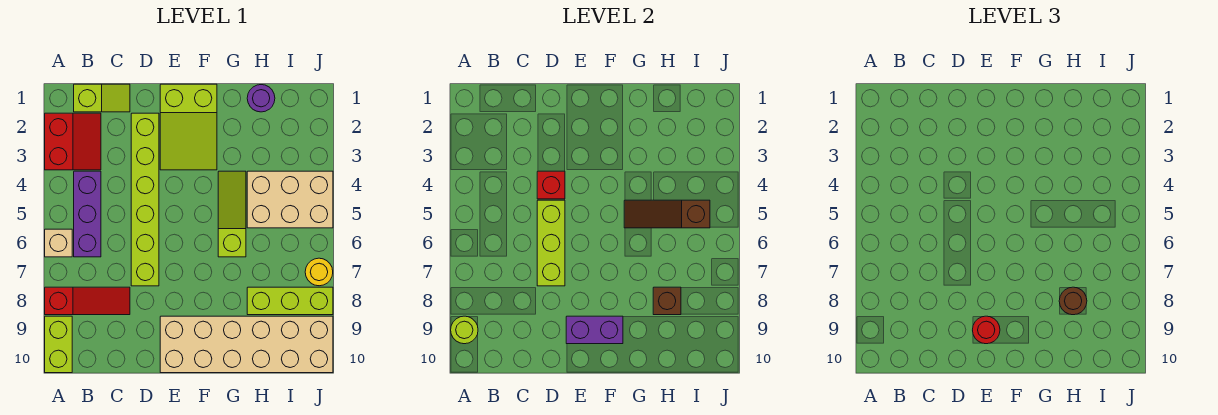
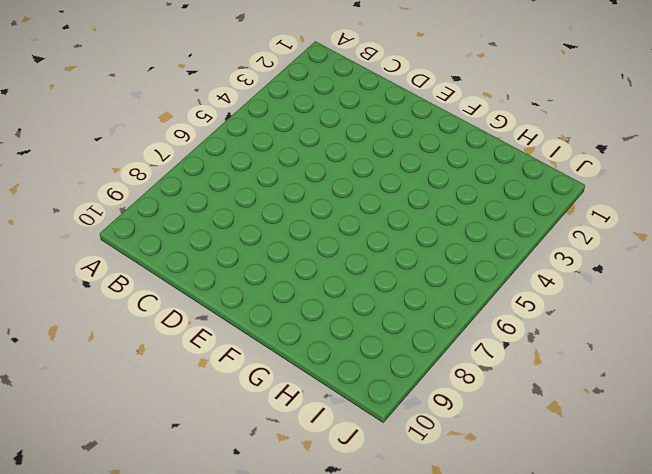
none -> red slope A2:B3 level 1 top A
none -> tan brick A6 level 1
none -> red slope A8:C8 level 1 top A

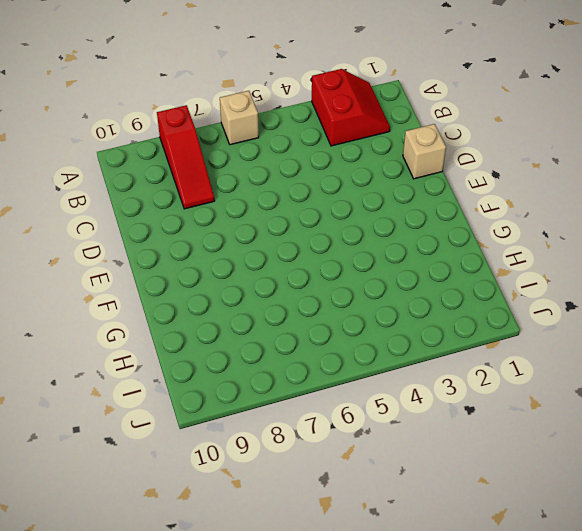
red slope A2:B3 level 1 top 3 -> red slope A2:B3 level 1 top A
tan brick D1 level 1 -> none
none -> lime brick A9:A10 level 1
none -> lime slope B1:C1 level 1 top B
none -> purple brick B4:B6 level 1

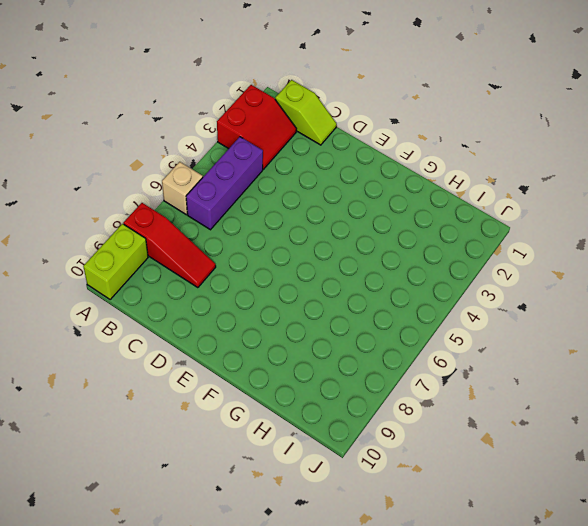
none -> lime brick D2:D7 level 1
none -> lime slope E1:F3 level 1 top 1
none -> tan brick E9:J10 level 1

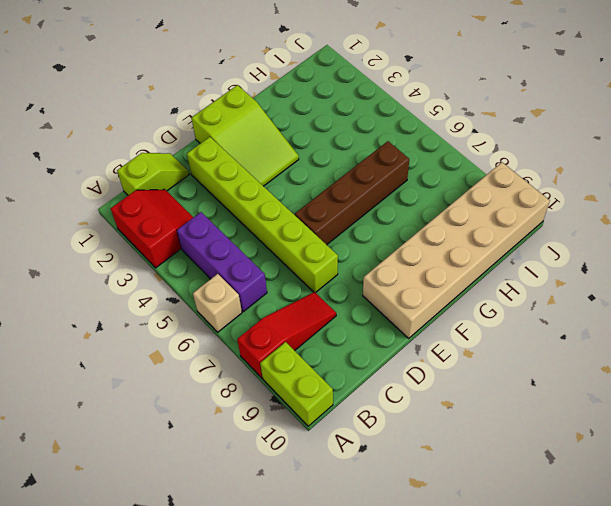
brown brick E6:H6 level 1 -> lime slope G4:G6 level 1 top 6
none -> purple round brick H1 level 1
none -> tan brick H4:J5 level 1
none -> lime brick H8:J8 level 1

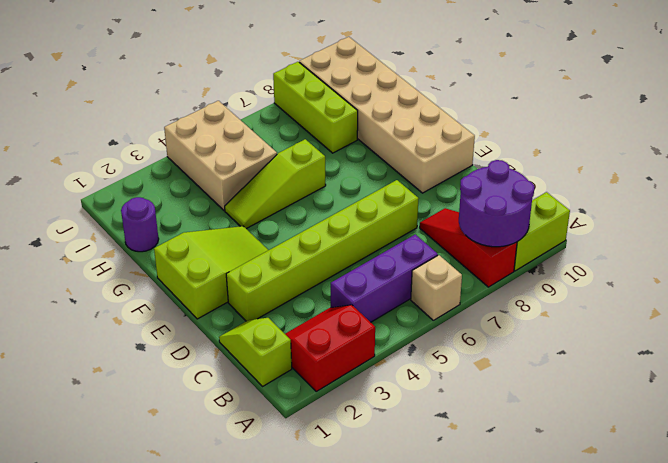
purple round brick A8:B9 level 2 -> lime round brick A9 level 2
none -> yellow round brick J7 level 1
none -> red brick D4 level 2
none -> lime brick D5:D7 level 2

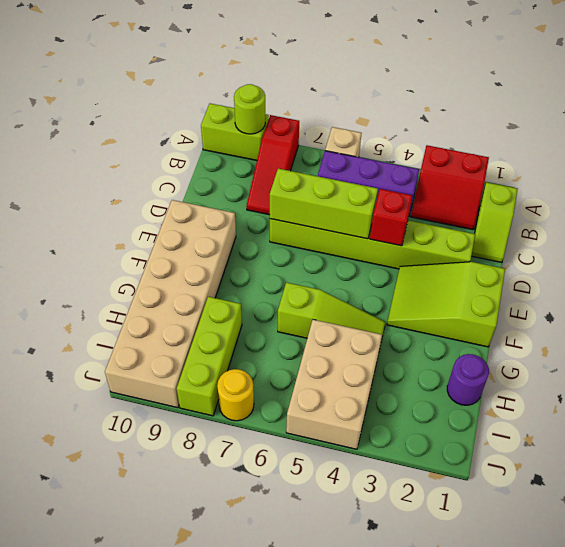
none -> purple brick E9:F9 level 2
none -> brown slope G5:I5 level 2 top I
none -> brown brick H8 level 2

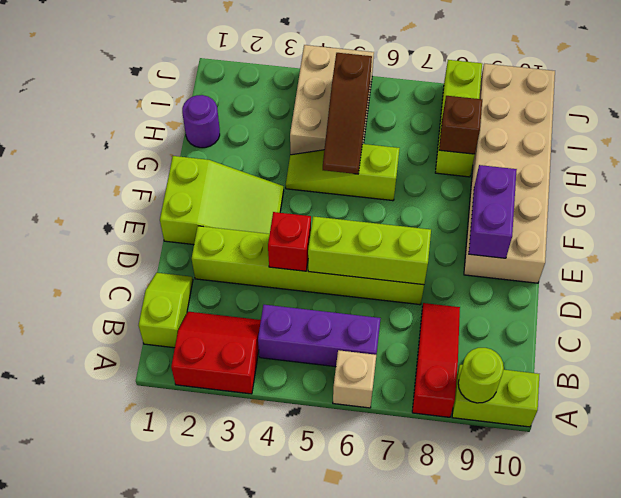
none -> yellow round brick J7 level 1
none -> red round brick E9 level 3
none -> brown round brick H8 level 3

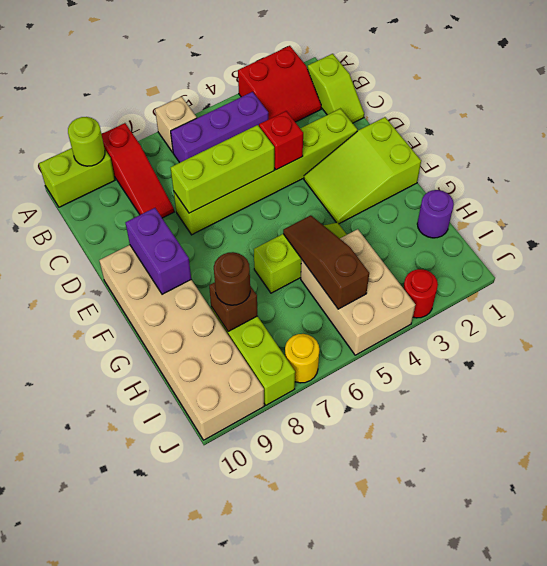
red round brick J3 level 1 -> red round brick E9 level 3

